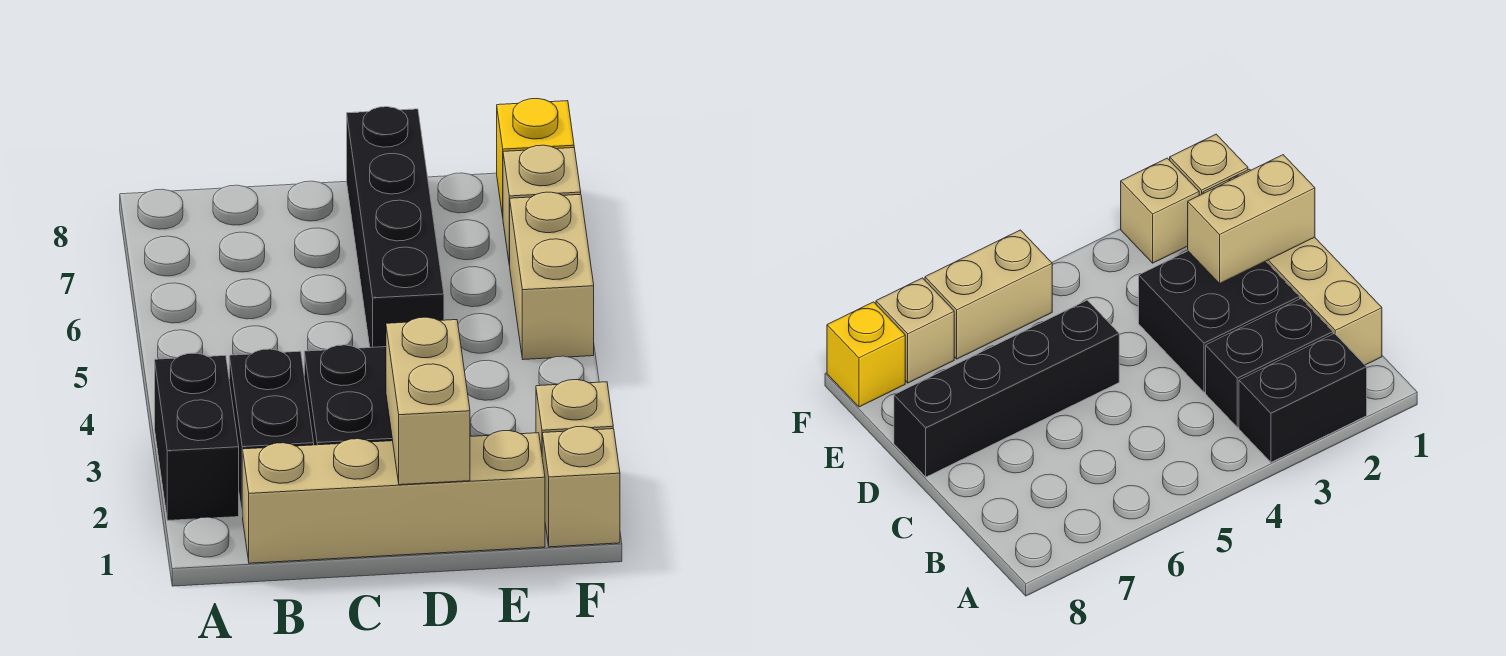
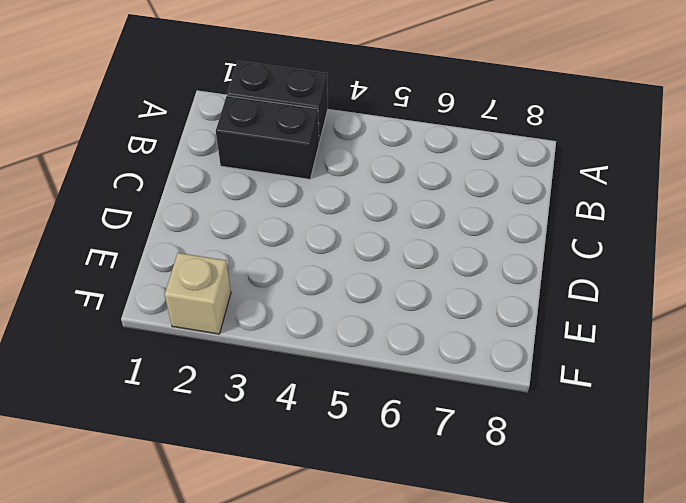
none -> tan brick B1:E1 level 1
none -> black brick C2:D3 level 1

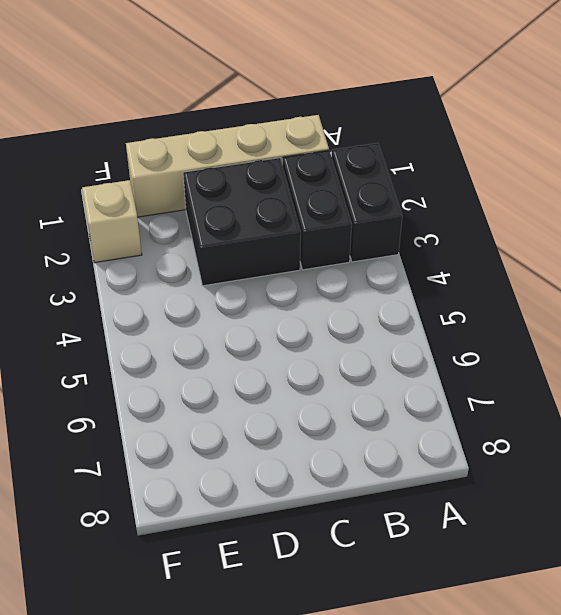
none -> black brick D5:D8 level 1
none -> tan brick F1 level 1

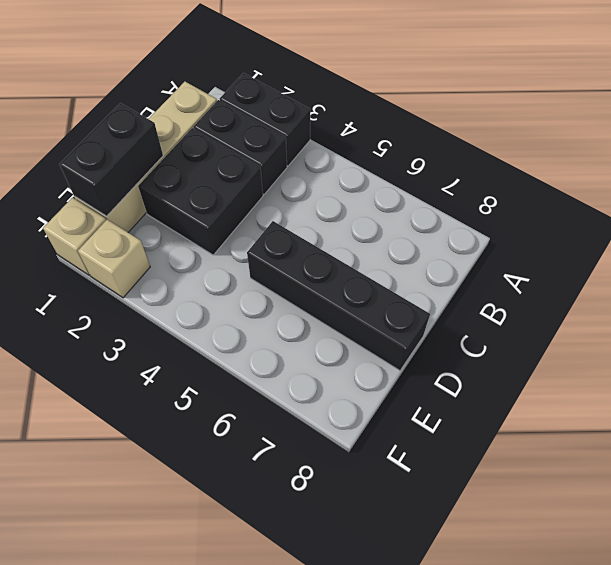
black brick D1:E1 level 2 -> tan brick D1:D2 level 2
none -> tan brick F5:F6 level 1
none -> tan brick F7 level 1

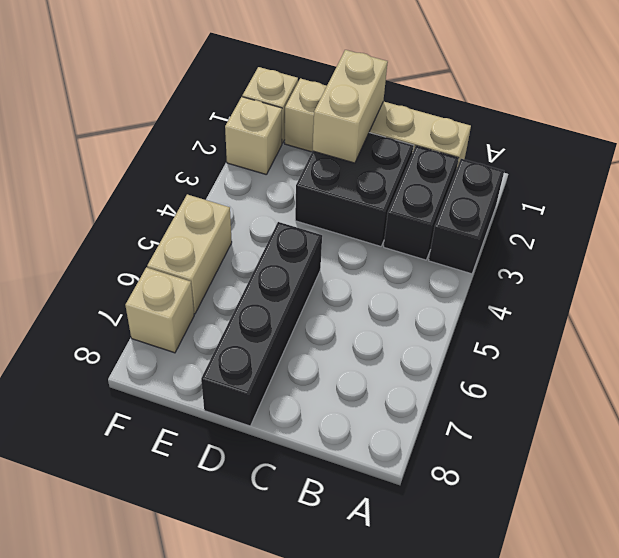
none -> yellow brick F8 level 1

